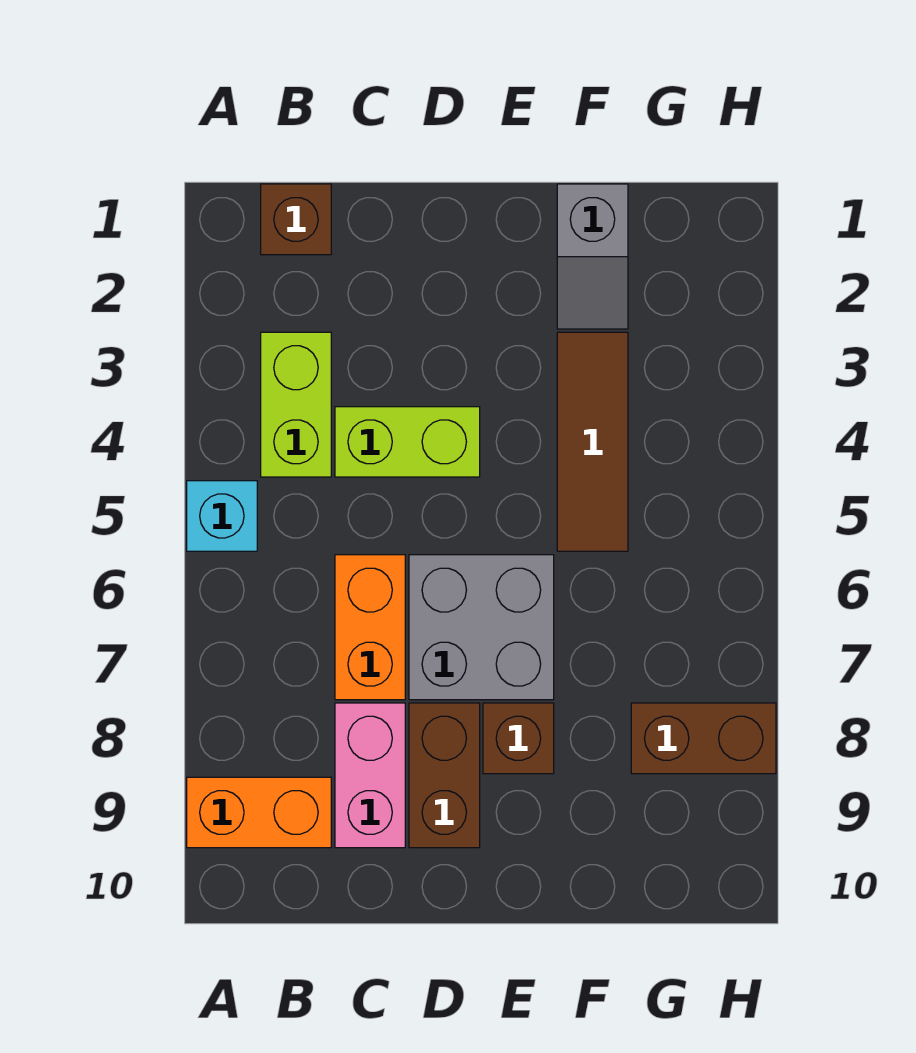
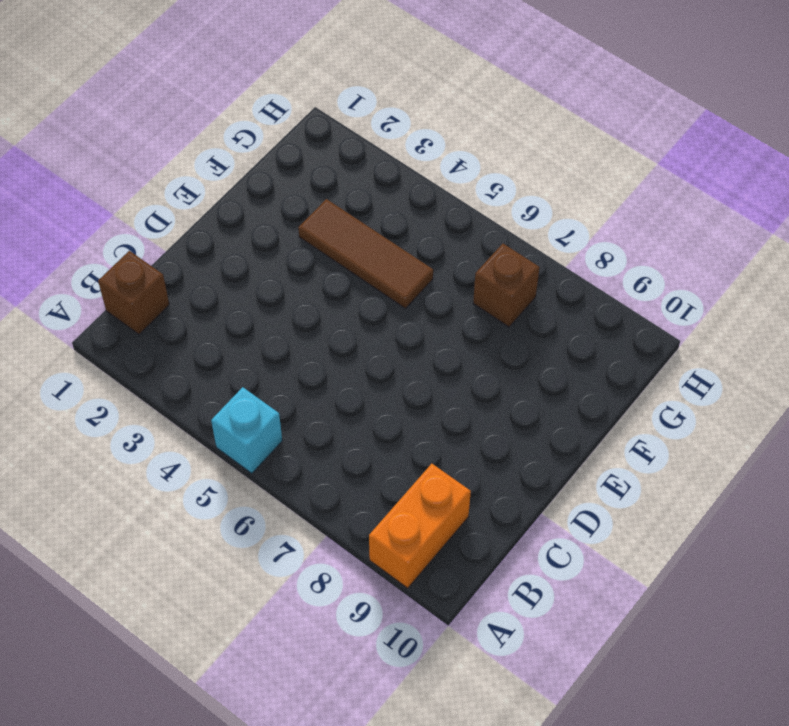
brown brick G7 level 1 -> brown brick E8 level 1
none -> lime brick B3:B4 level 1
none -> lime brick C4:D4 level 1
none -> orange brick C6:C7 level 1

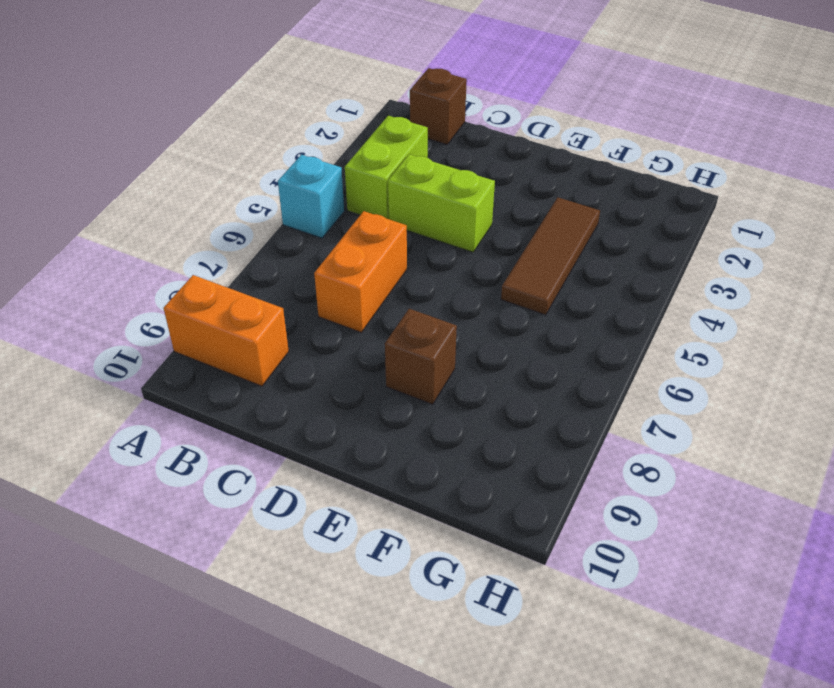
none -> pink brick C8:C9 level 1
none -> grey brick D6:E7 level 1
none -> brown brick D8:D9 level 1

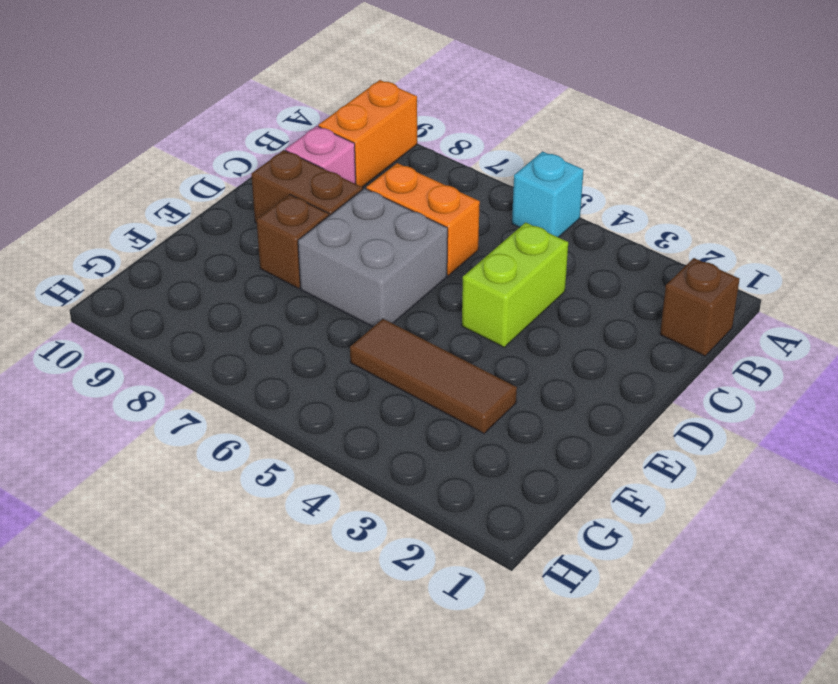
pink brick C9 level 1 -> pink brick C8:C9 level 1
none -> lime brick B3:B4 level 1
none -> grey slope F1:F2 level 1 top 1
none -> brown brick G8:H8 level 1

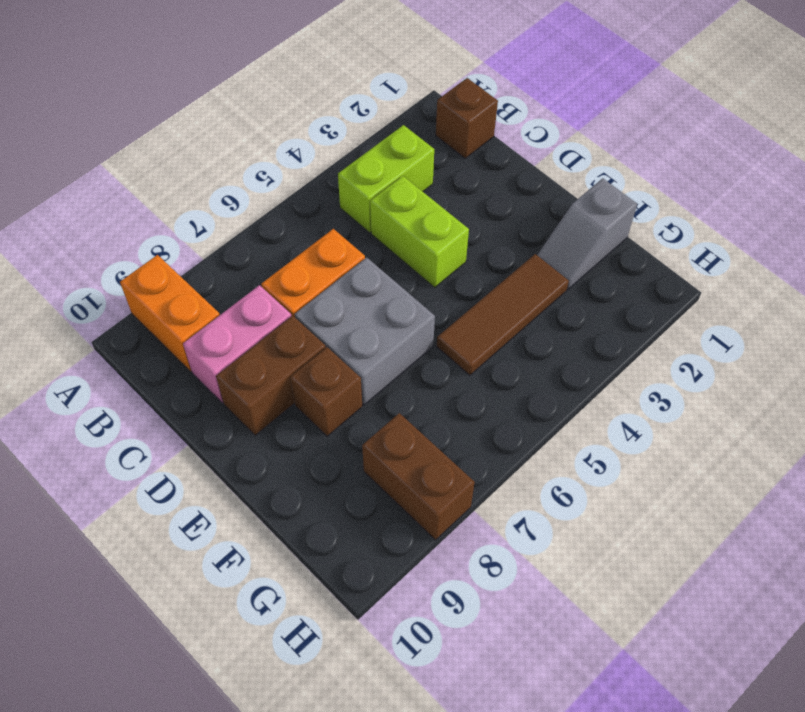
none -> cyan brick A5 level 1

